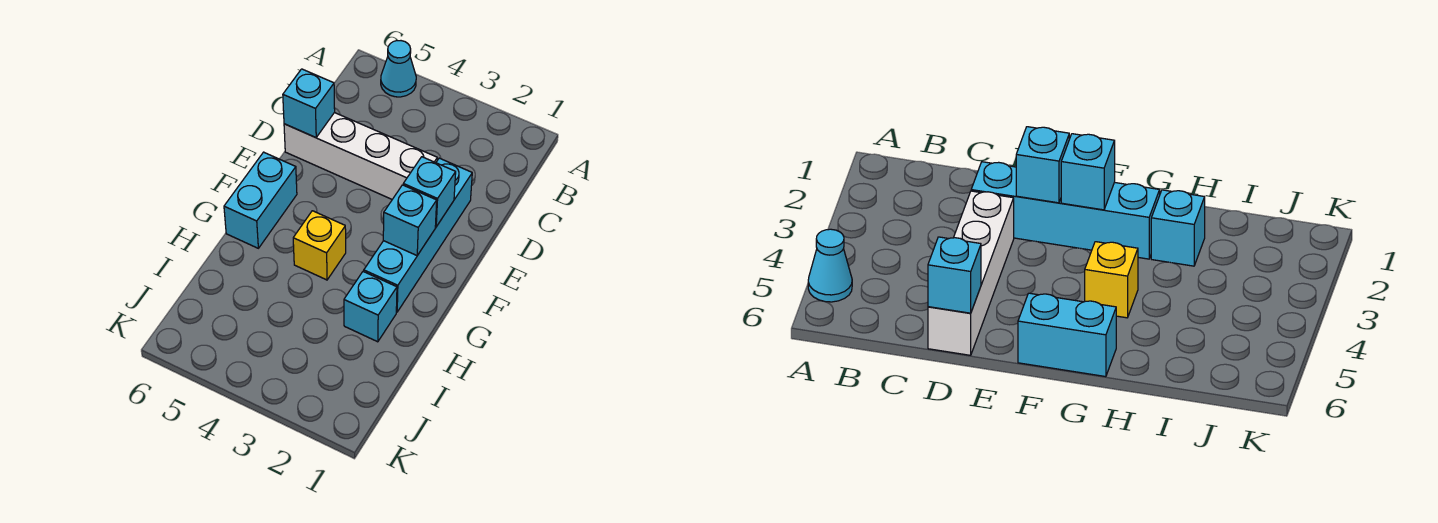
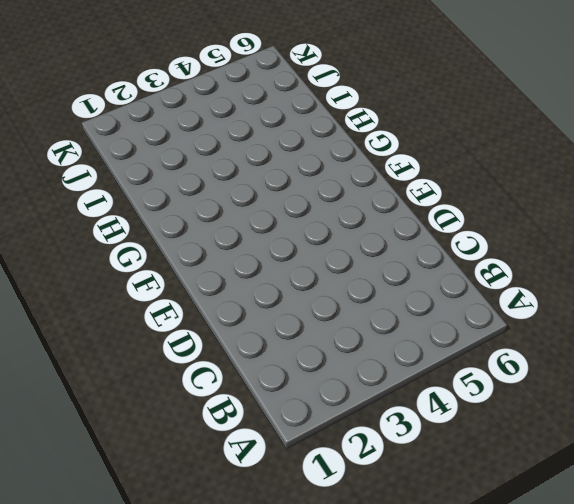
none -> cyan cone A5 level 1
none -> cyan brick D2:G2 level 1

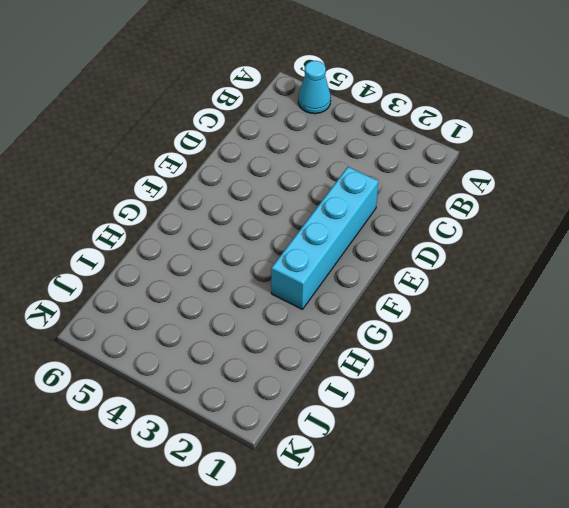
none -> white brick D3:D6 level 1
none -> cyan brick F6:G6 level 1

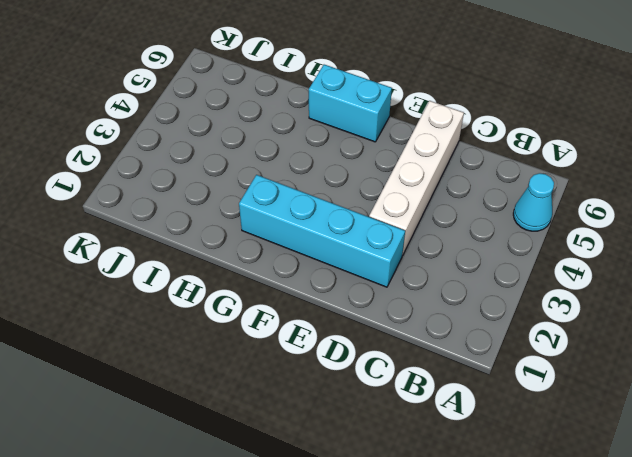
none -> yellow brick G4 level 1
none -> cyan brick H2 level 1

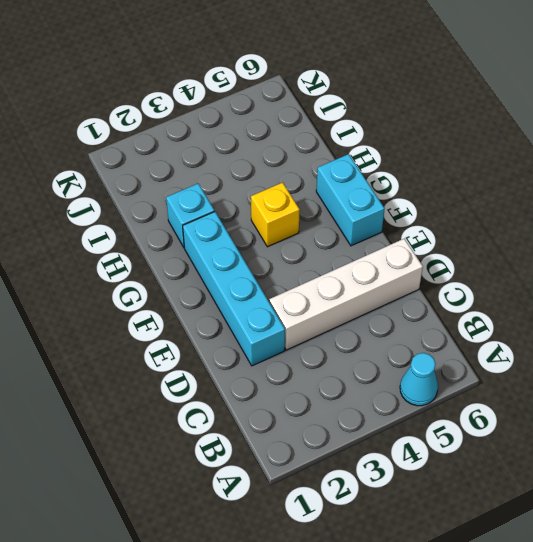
none -> cyan brick D6 level 2
none -> cyan brick E2 level 2

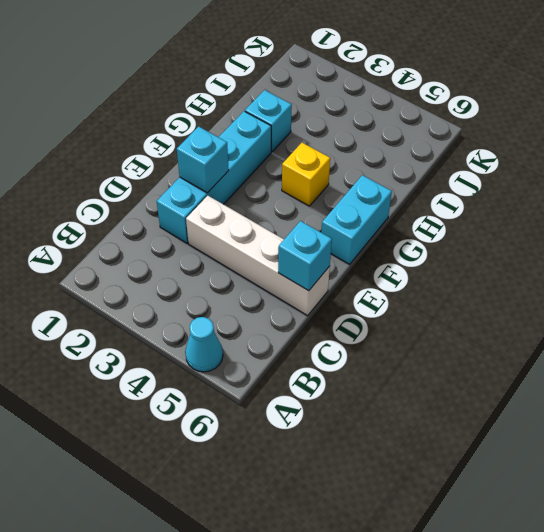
none -> cyan brick F2 level 2

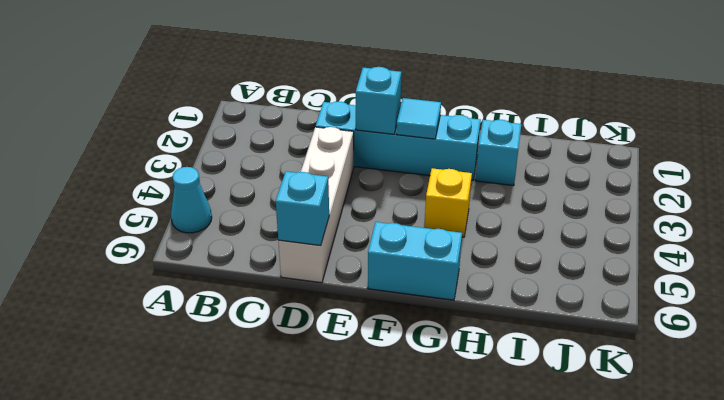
cyan tile F2 level 2 -> cyan brick F2 level 2

